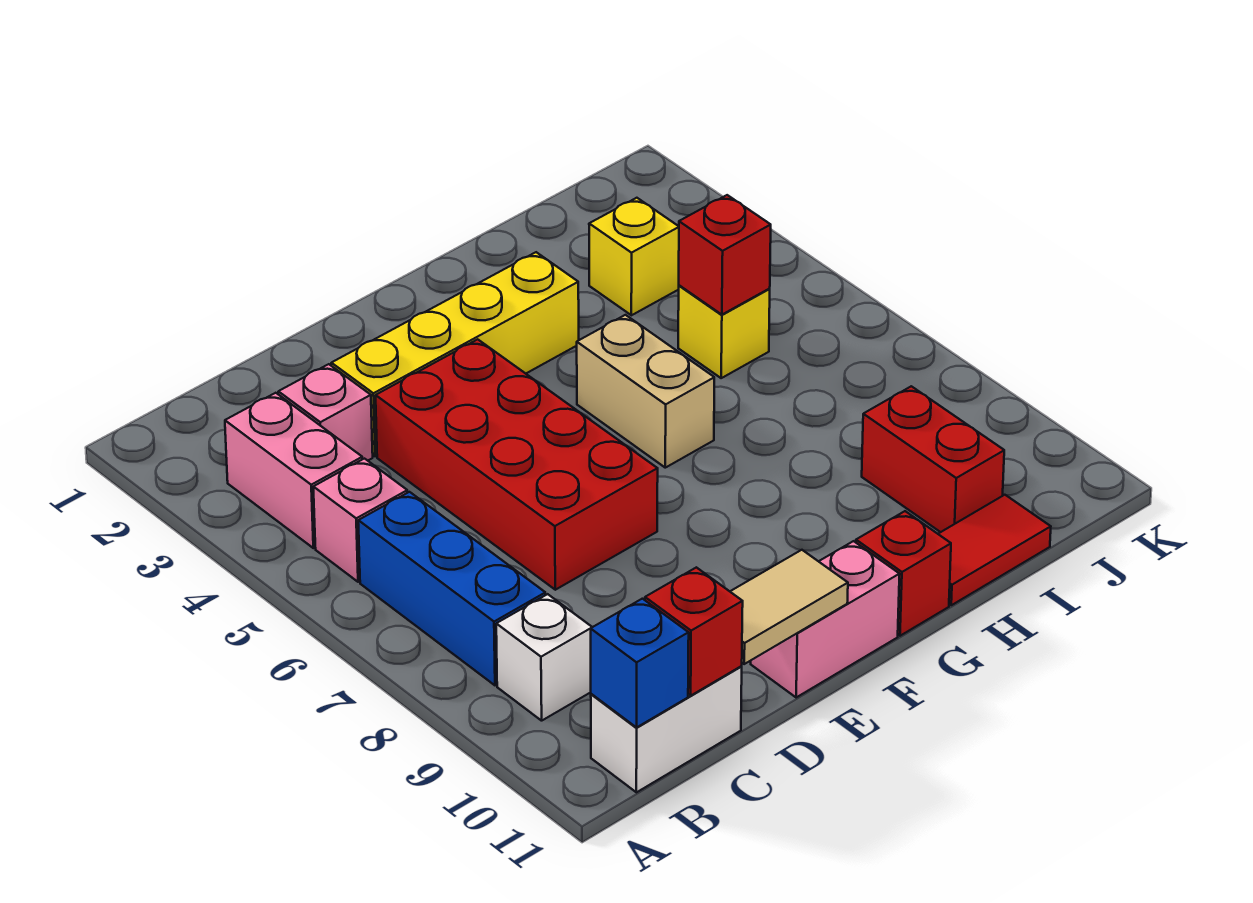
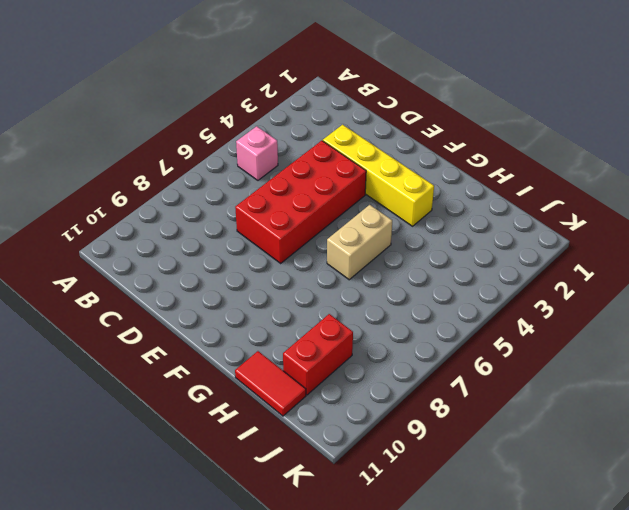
none -> pink brick B3:B4 level 1
none -> blue brick B6:B8 level 1
none -> white brick B9 level 1

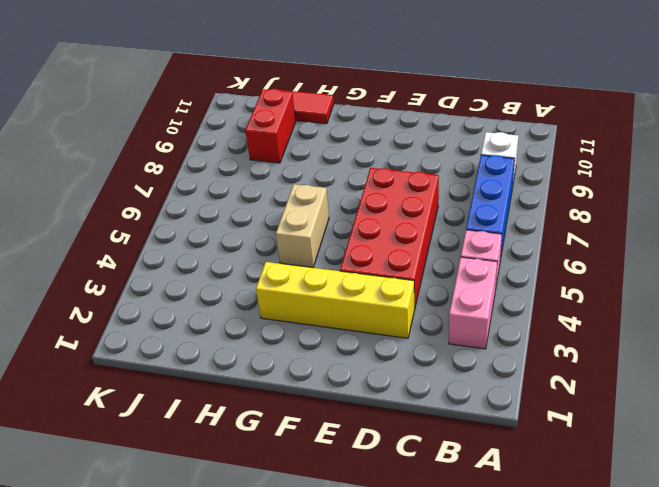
none -> white brick B11:C11 level 1
none -> pink brick C3 level 1
none -> pink brick E11:F11 level 1

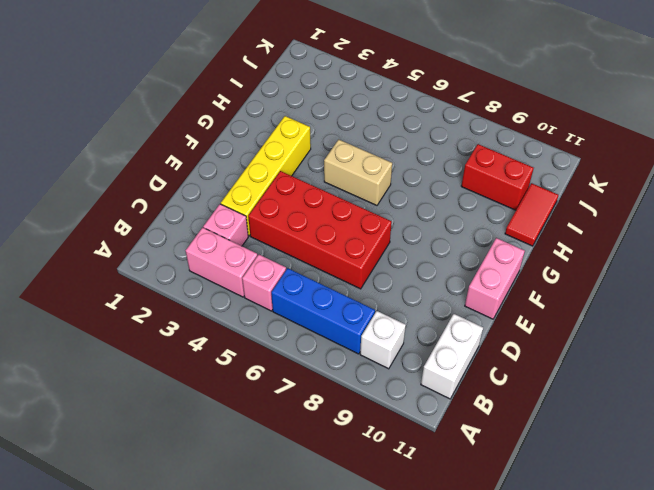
none -> red brick G11 level 1
none -> yellow brick I3 level 1
none -> yellow brick I5 level 1

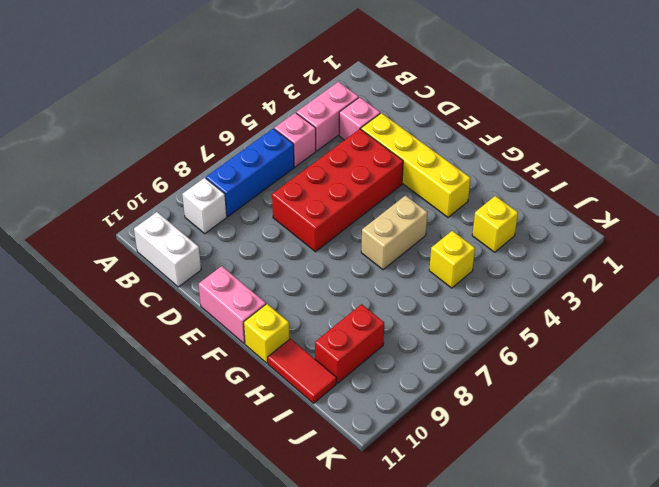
yellow brick G11 level 1 -> red brick G11 level 1
none -> blue brick B11 level 2
none -> red brick C11 level 2
none -> tan tile D11:E11 level 2

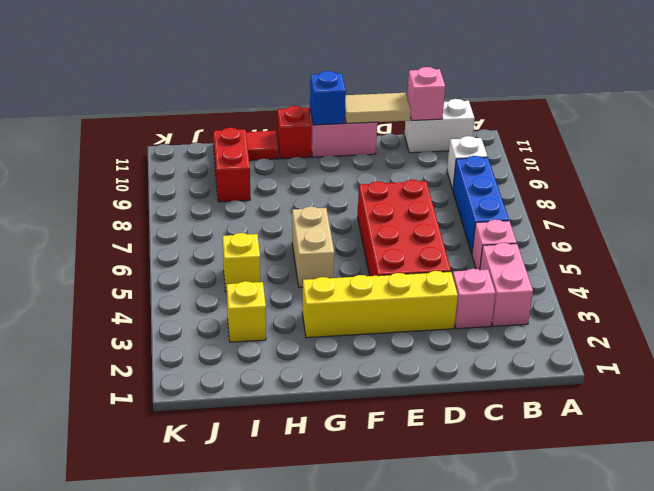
pink brick C11 level 2 -> red brick C11 level 2
blue brick F11 level 2 -> blue brick B11 level 2
none -> red brick I5 level 2

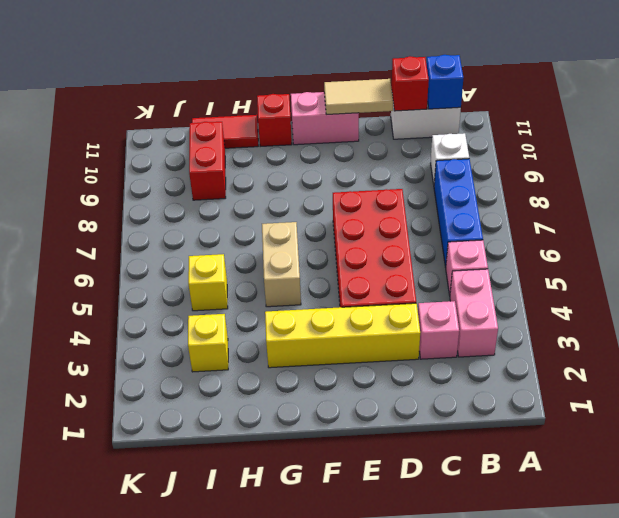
none -> red brick I5 level 2

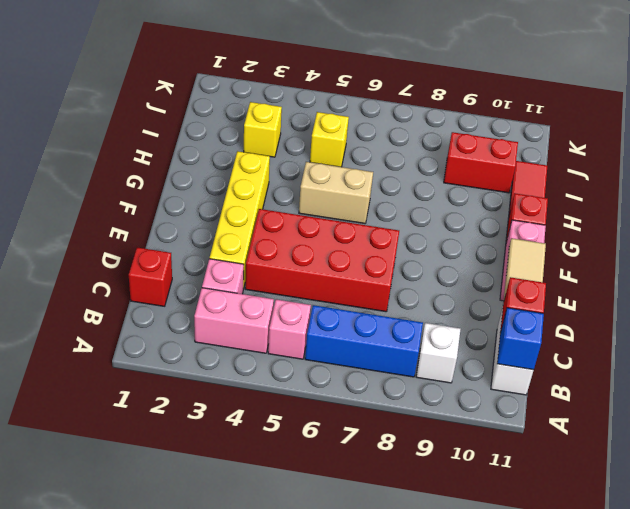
red brick C1 level 1 -> red brick I5 level 2

